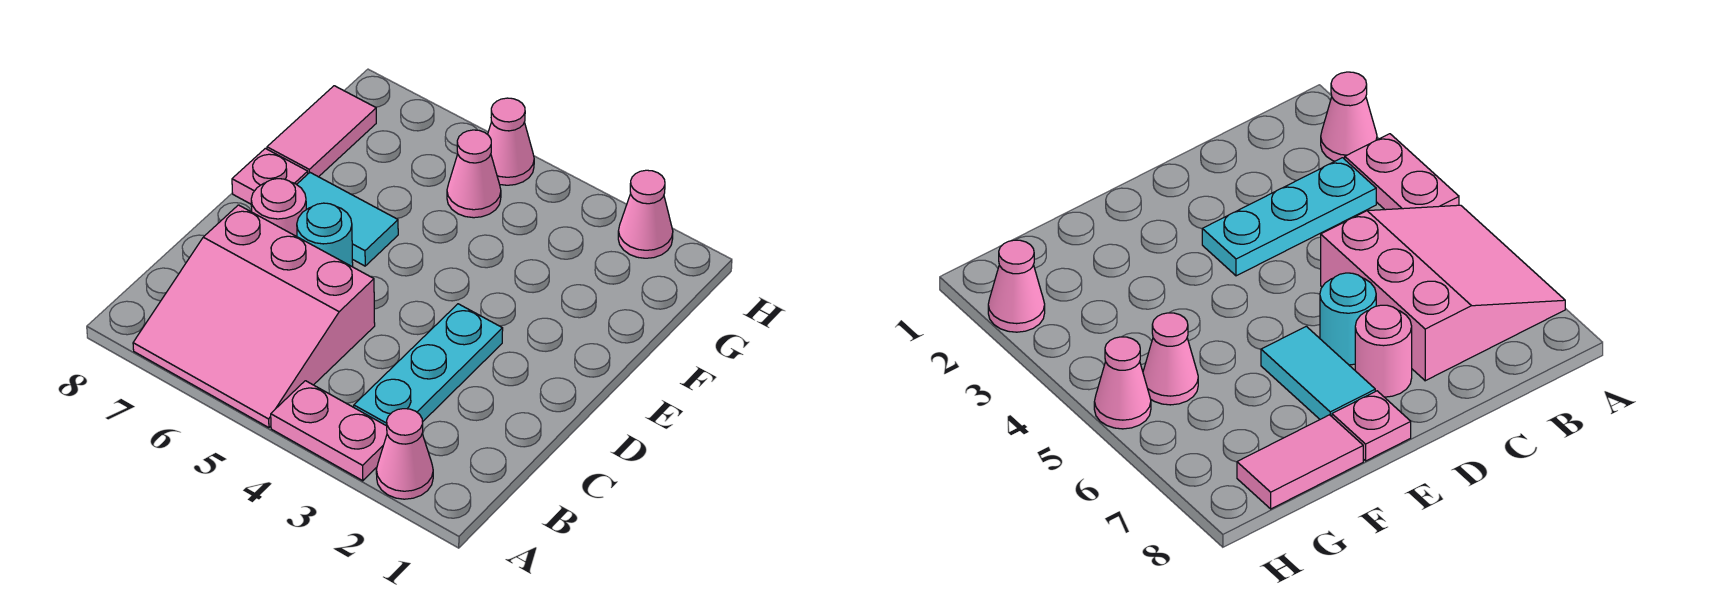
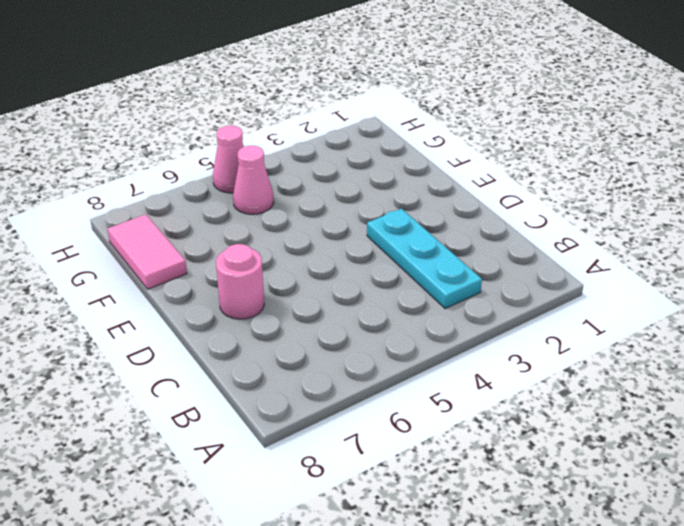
none -> pink cone A2 level 1
none -> pink plate A3:A4 level 1
none -> pink slope A5:C7 level 1 top C

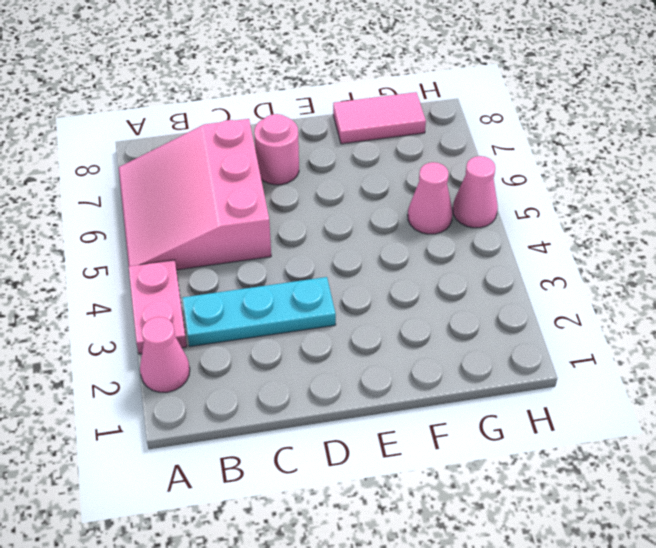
none -> cyan round brick D6 level 1
none -> cyan tile E6:E7 level 1
none -> pink plate E8 level 1

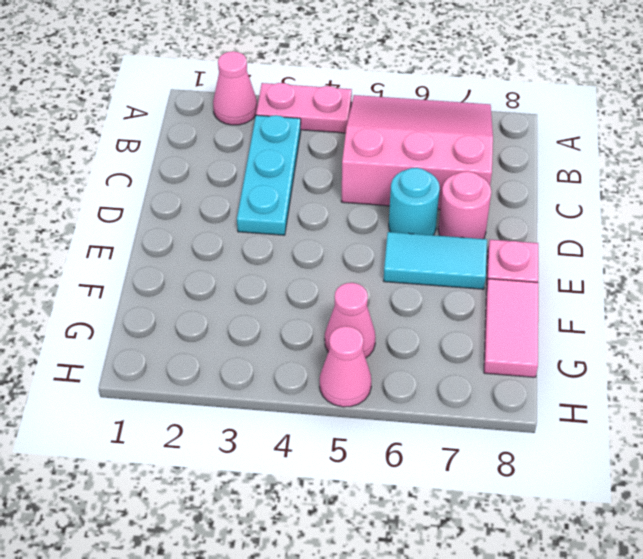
none -> pink cone H2 level 1

